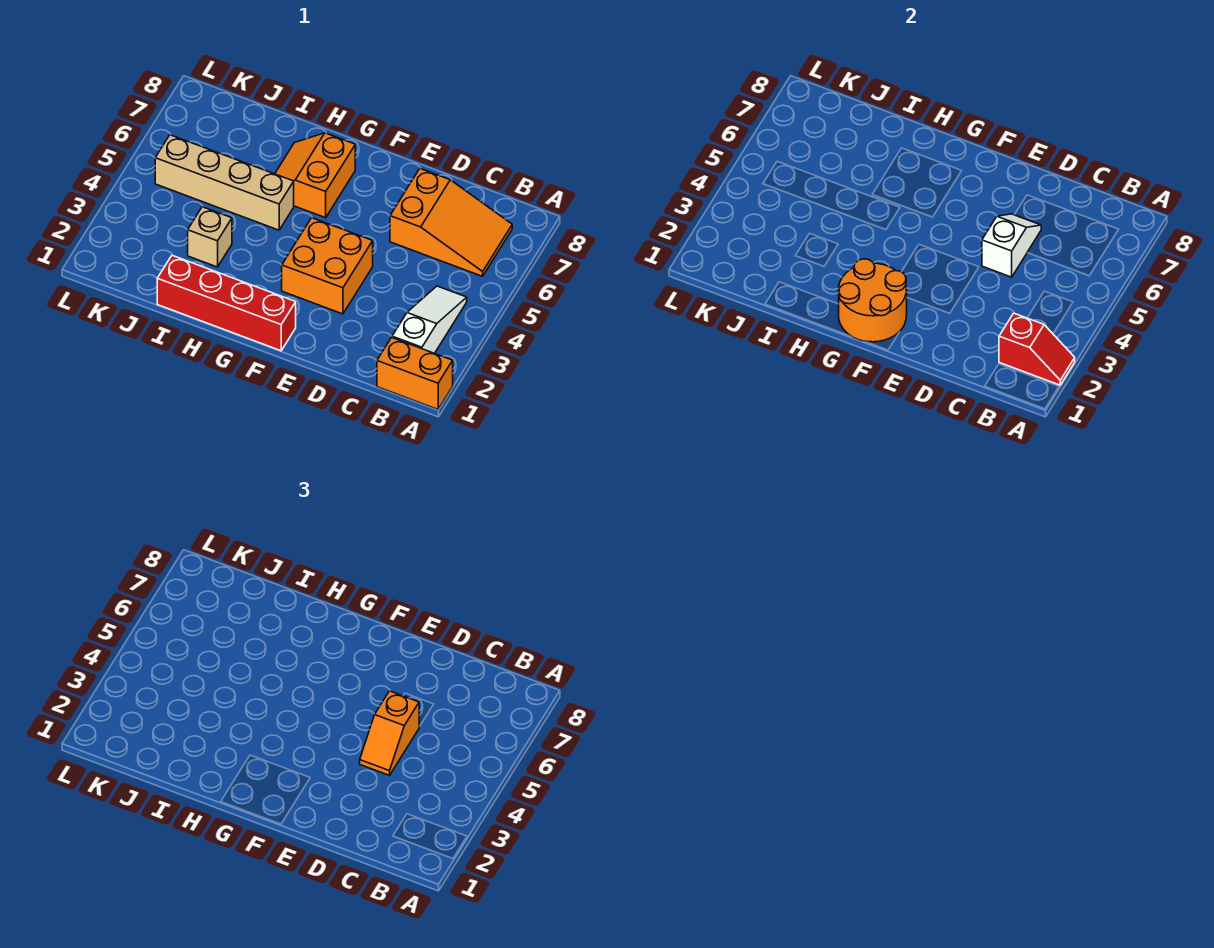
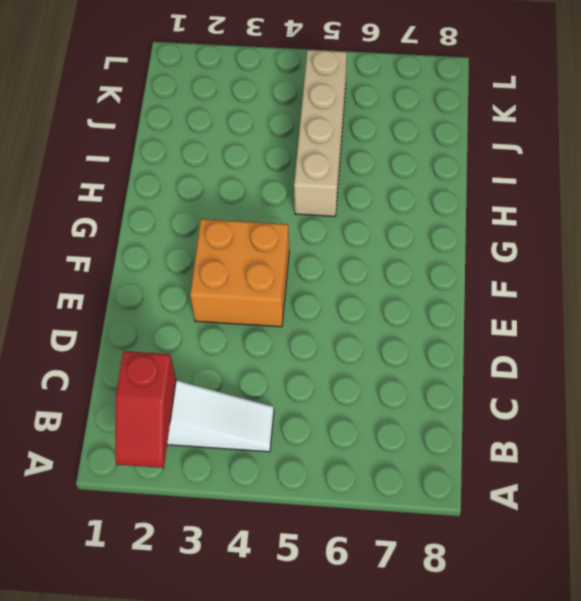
none -> orange brick A1:B1 level 1
none -> orange slope B6:D7 level 1 top D
none -> red brick F1:I1 level 1

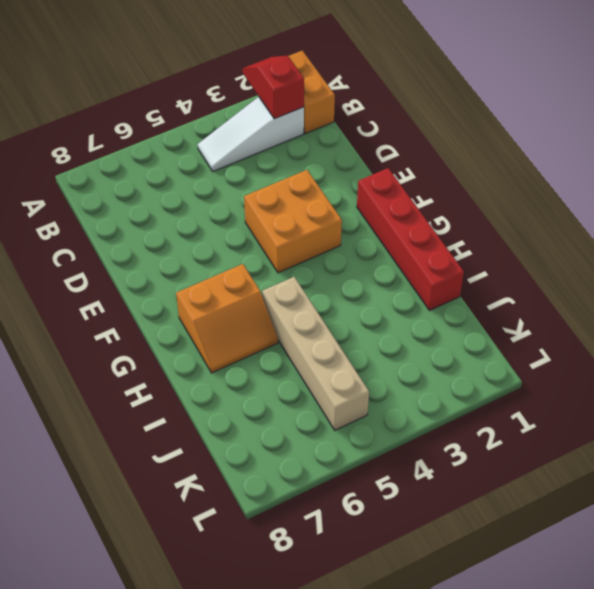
none -> orange slope B6:D7 level 1 top D
none -> tan brick I3 level 1
none -> white slope D5:D6 level 2 top 5

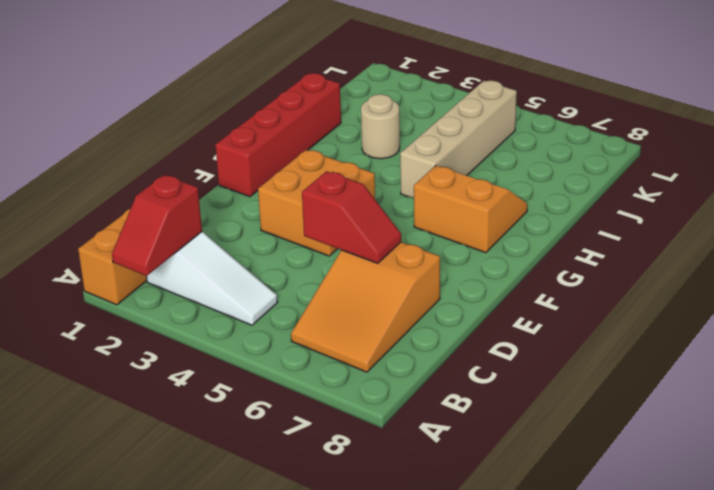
red slope D5:D6 level 2 top 5 -> white slope D5:D6 level 2 top 5
tan round brick I3 level 1 -> tan brick I3 level 1
none -> orange round brick F1:G2 level 2
none -> orange slope D4:D5 level 3 top 5

